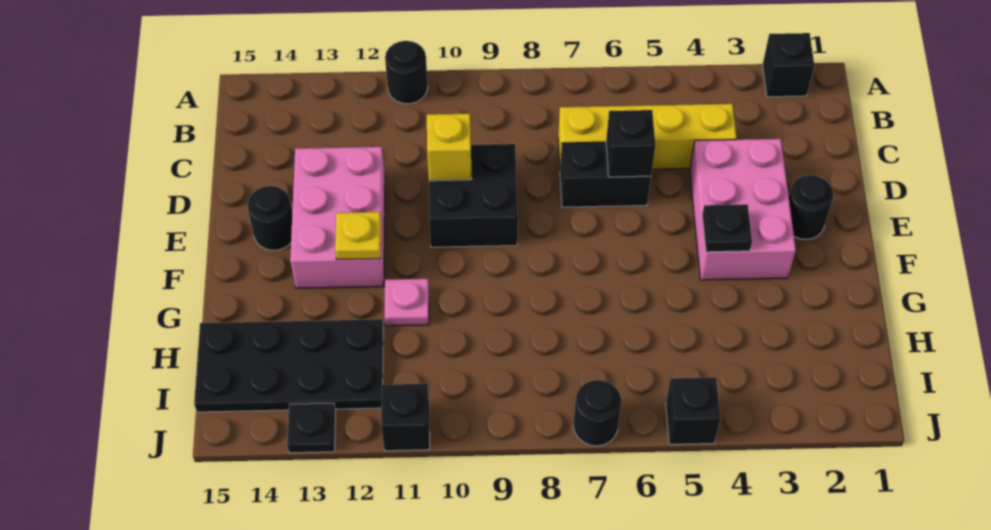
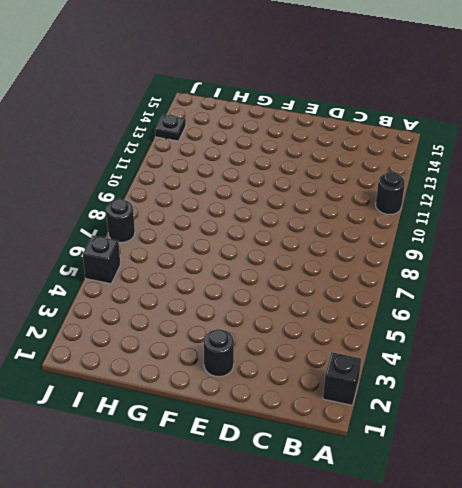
none -> yellow brick C4:C7 level 1
none -> pink brick D3:F4 level 1
none -> black brick D6:D7 level 1

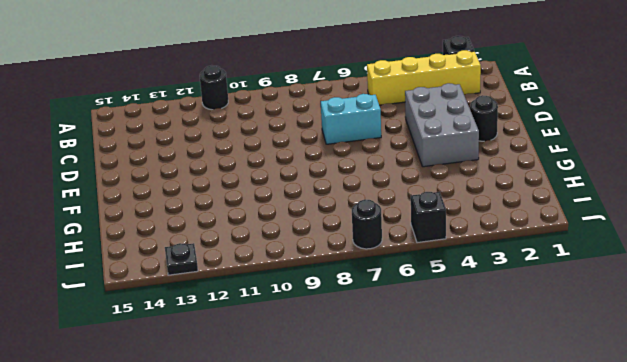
yellow brick B2:B5 level 1 -> yellow brick C4:C7 level 1
grey brick D3:F4 level 1 -> pink brick D3:F4 level 1
cyan brick D6:D7 level 1 -> black brick D6:D7 level 1
none -> black brick D9:E10 level 1
none -> pink brick D12:F13 level 1
none -> black round brick E14 level 1

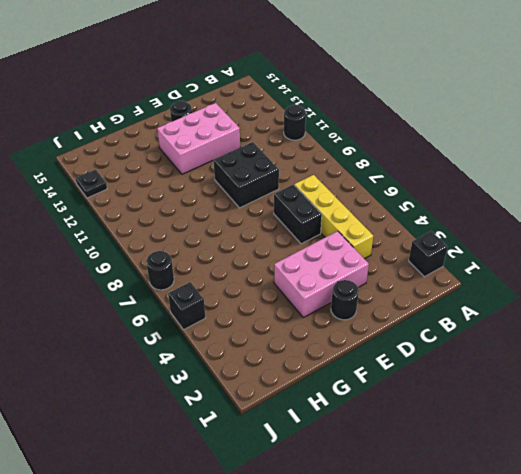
none -> pink plate G11 level 1
none -> black plate H12:I15 level 1
none -> black brick J11 level 1

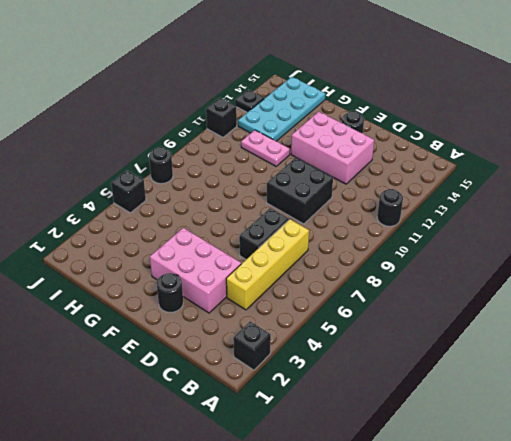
pink plate G11:H11 level 1 -> pink plate G11 level 1
cyan plate H12:I15 level 1 -> black plate H12:I15 level 1
none -> black brick D6 level 2
none -> yellow brick D10 level 2
none -> black plate F4 level 2

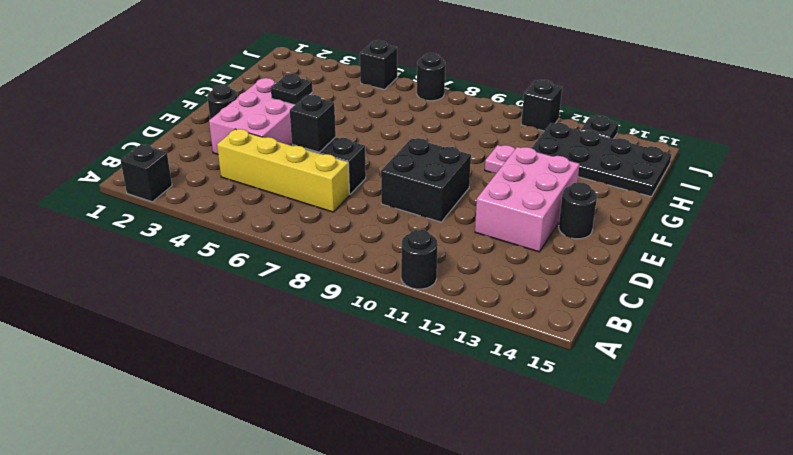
none -> yellow brick D10 level 2
none -> yellow plate F12 level 2

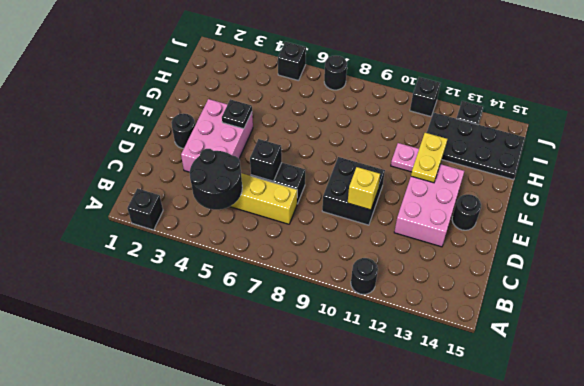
black round brick B4:C5 level 2 -> none
yellow plate F12:G12 level 2 -> yellow plate F12 level 2

